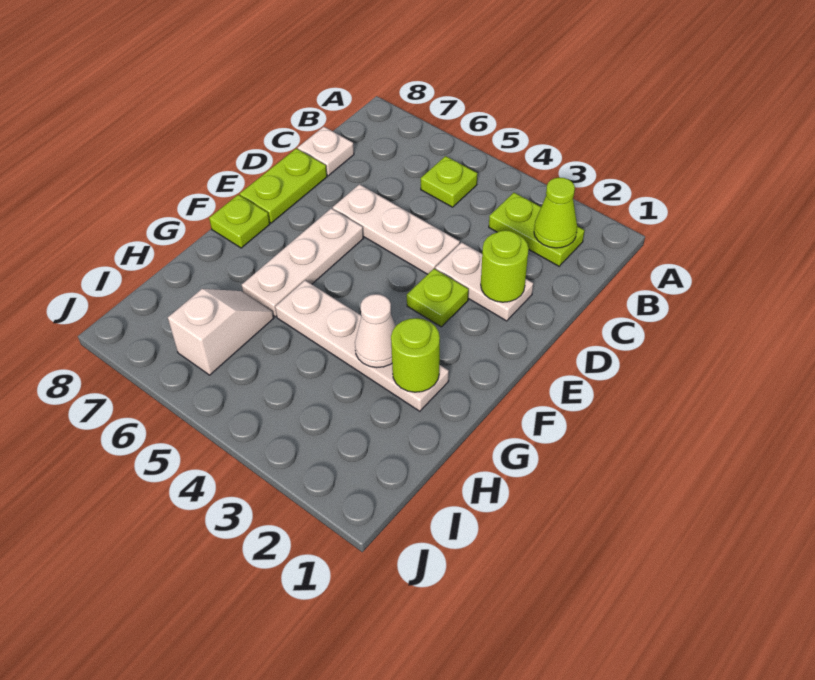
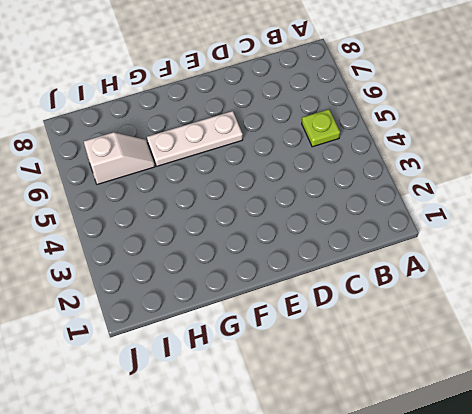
none -> lime plate B2:B3 level 1
none -> white plate C8 level 1
none -> white plate D2:D3 level 1

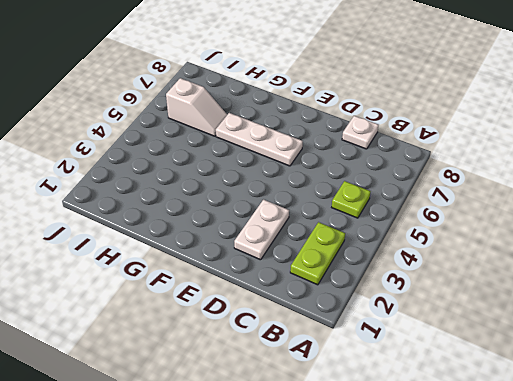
none -> white plate D4:D6 level 1
none -> lime plate D8:E8 level 1
none -> lime plate E3 level 1

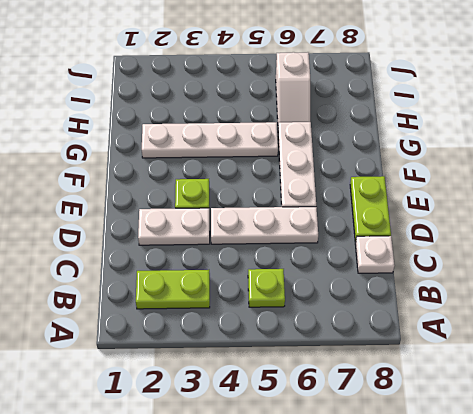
none -> lime plate F8 level 1
none -> lime cone B2 level 2
none -> lime round brick D2 level 2

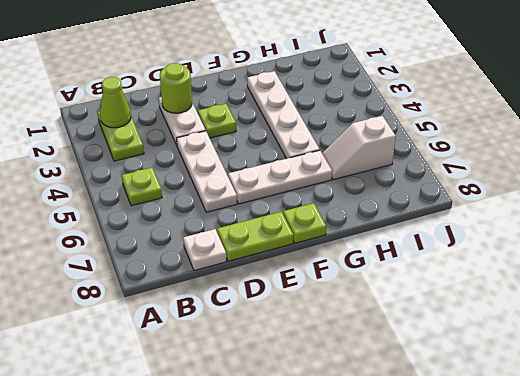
none -> lime round brick G2 level 2
none -> white cone G3 level 2

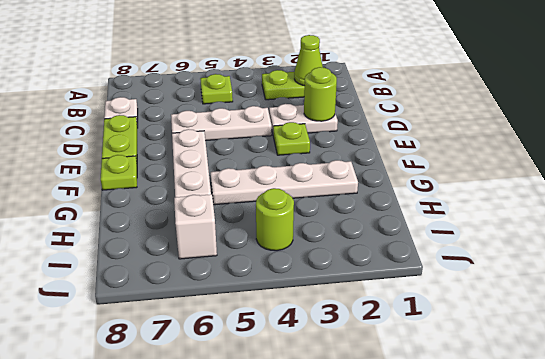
lime round brick I4 level 1 -> lime round brick G2 level 2
none -> white cone G3 level 2

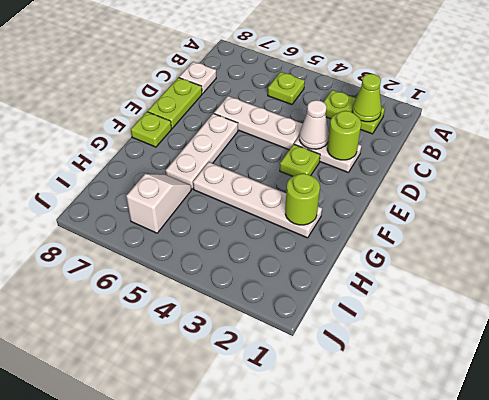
white cone D3 level 2 -> white cone G3 level 2

